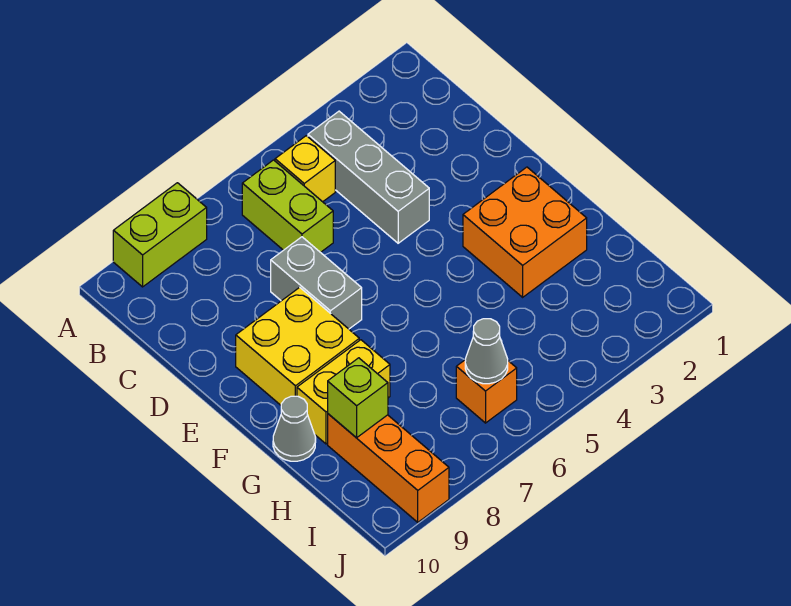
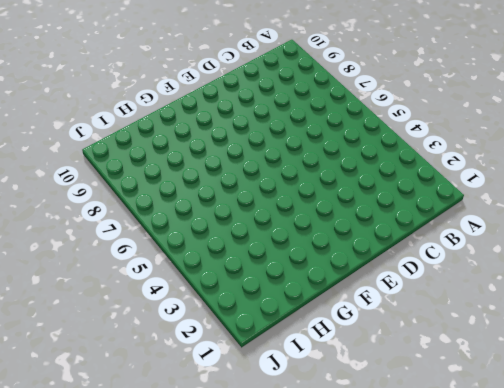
none -> lime brick A8:A9 level 1
none -> grey brick B4:D4 level 1
none -> yellow brick B5 level 1

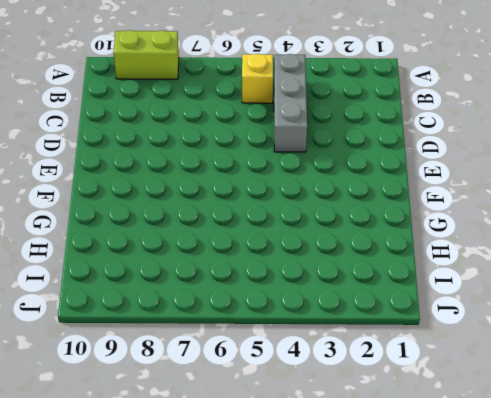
none -> lime brick B6:C6 level 1
none -> grey brick D7:E7 level 1
none -> yellow brick E8:F9 level 1

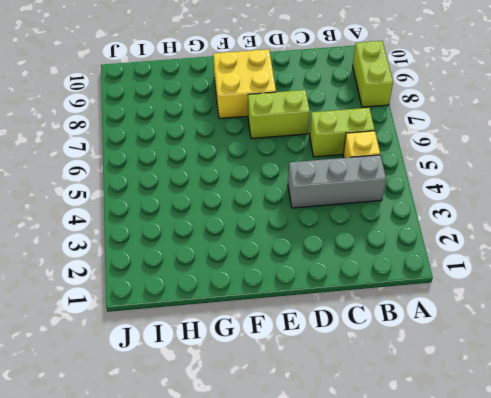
lime brick D7:E7 level 1 -> grey brick D7:E7 level 1
none -> orange brick F2:G3 level 1
none -> yellow brick G8:G9 level 1
none -> grey cone G10 level 1

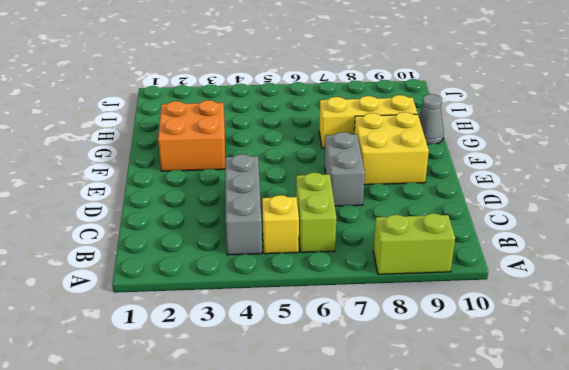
yellow brick G7:G9 level 1 -> yellow brick G8:G9 level 1
none -> orange brick H9:J9 level 1
none -> orange brick I6 level 1
none -> lime brick H9 level 2

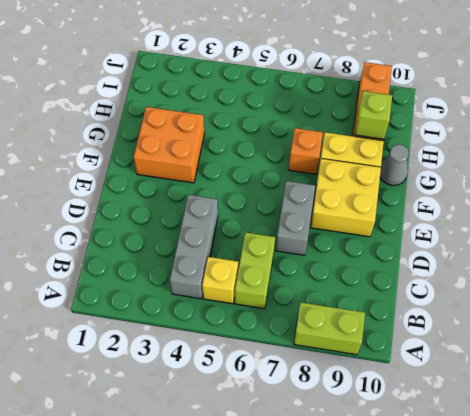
orange brick G7 level 1 -> orange brick I6 level 1
none -> grey cone I6 level 2

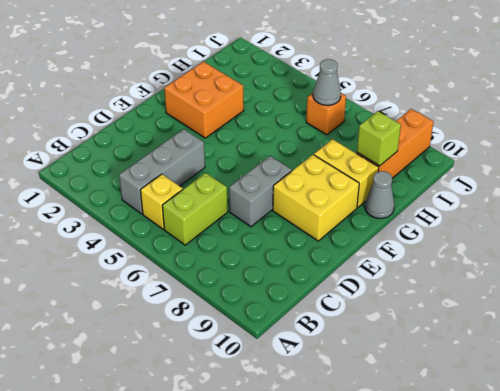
none -> lime brick A8:A9 level 1

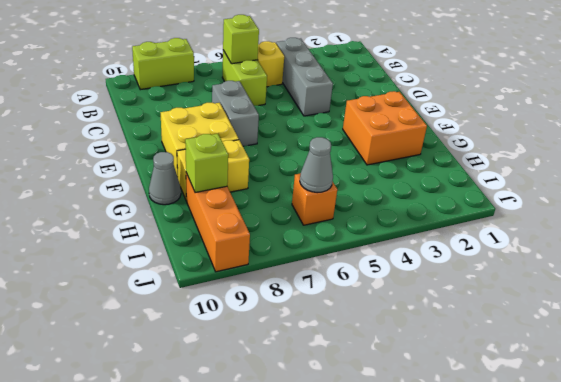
lime brick B6 level 2 -> none

